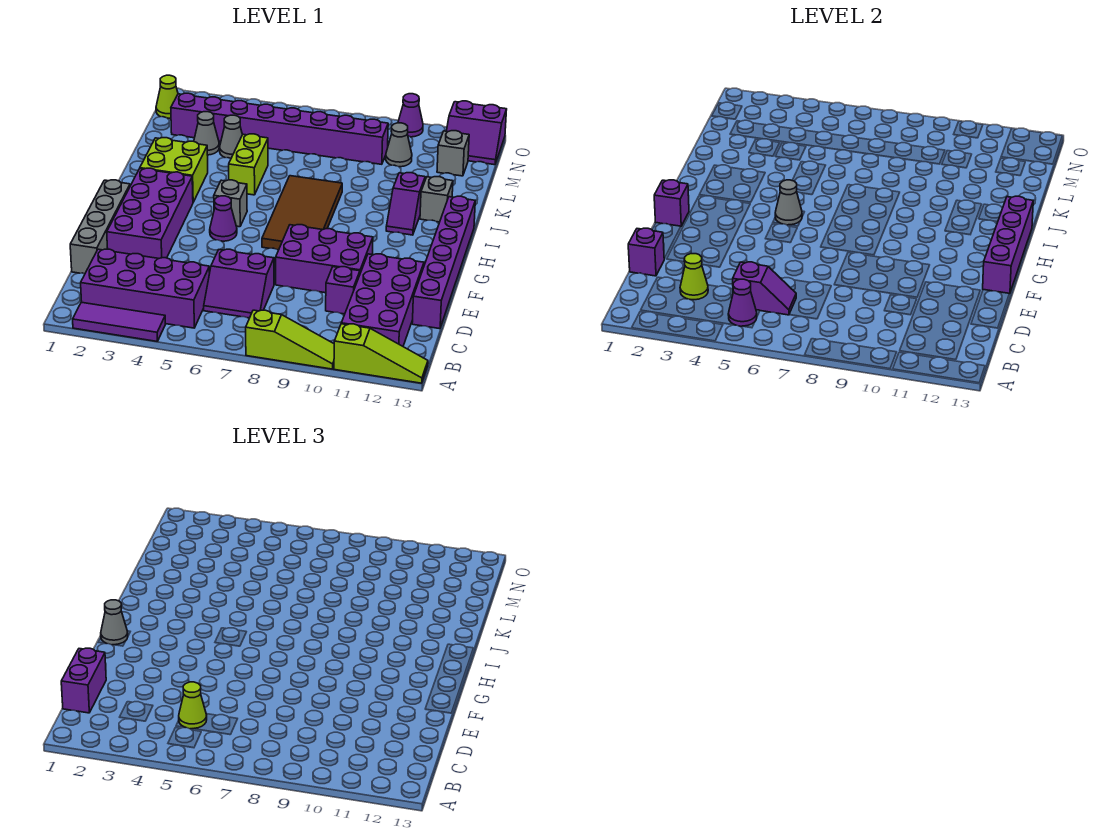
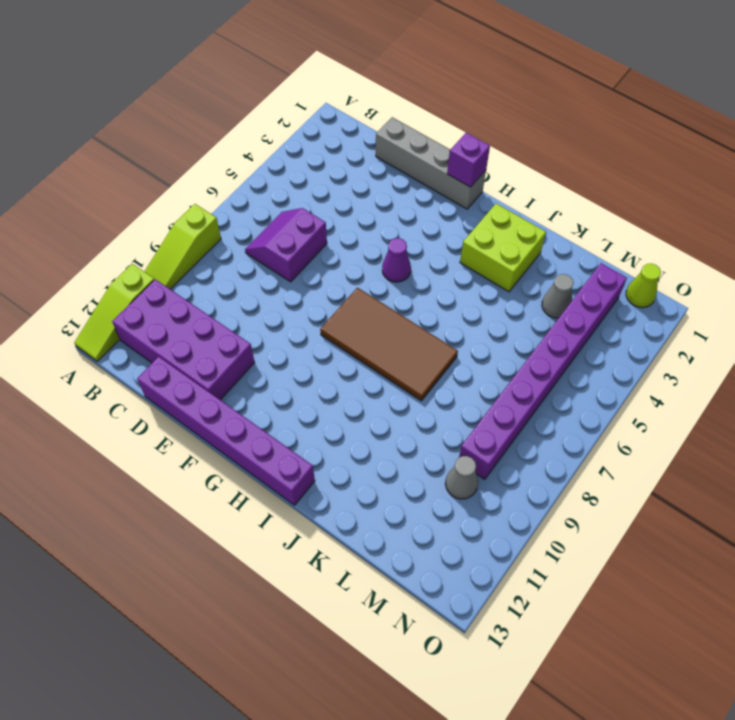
none -> purple tile A2:A4 level 1
none -> purple brick B2:C5 level 1
none -> purple brick D10 level 1
none -> purple brick E2:H3 level 1

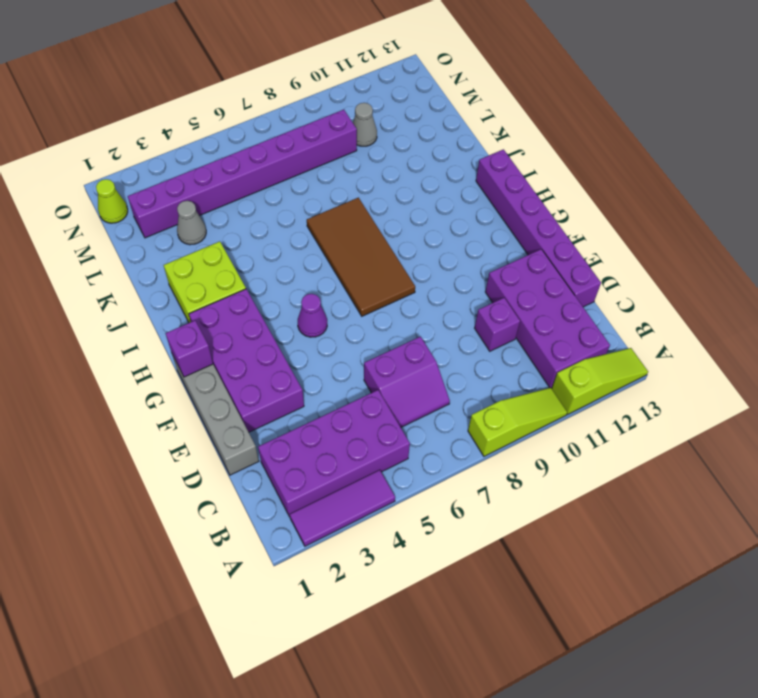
none -> purple brick E8:F10 level 1
none -> grey brick H5 level 1
none -> purple slope I11:J11 level 1 top J
none -> lime brick J5:K5 level 1

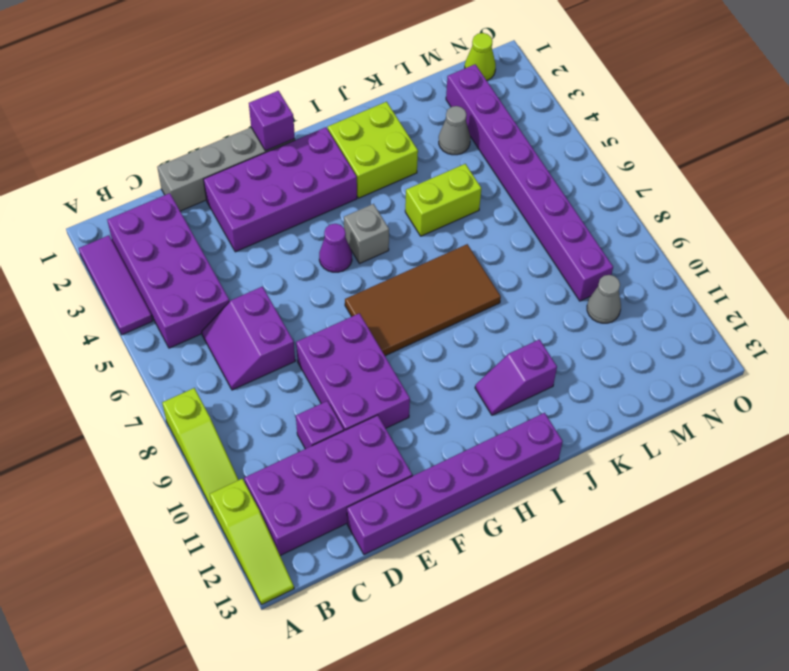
none -> grey brick J12 level 1
none -> grey cone L4 level 1
none -> grey brick M12 level 1
none -> purple slope N12:O13 level 1 top O

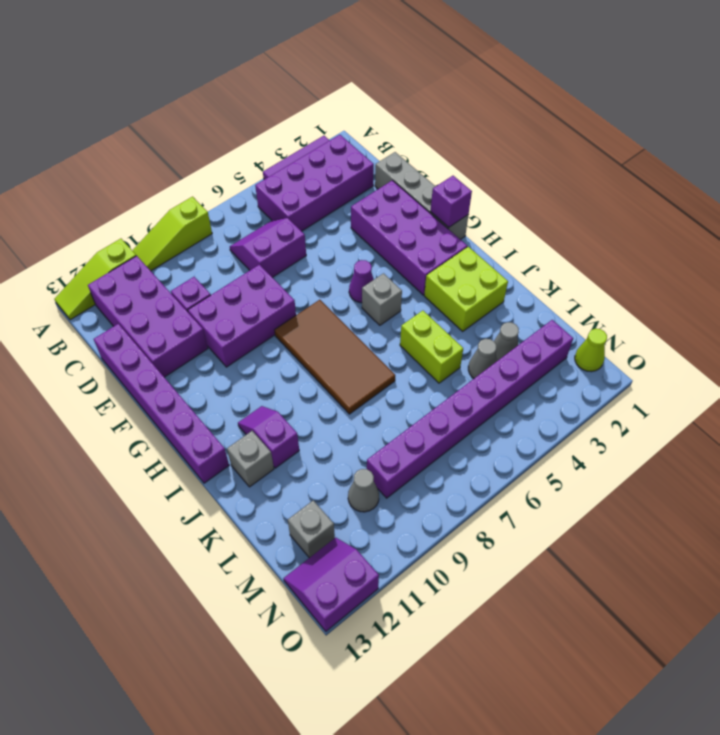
none -> purple cone O10 level 1
none -> purple cone B5 level 2
none -> lime cone C3 level 2
none -> purple slope C5:C6 level 2 top 5

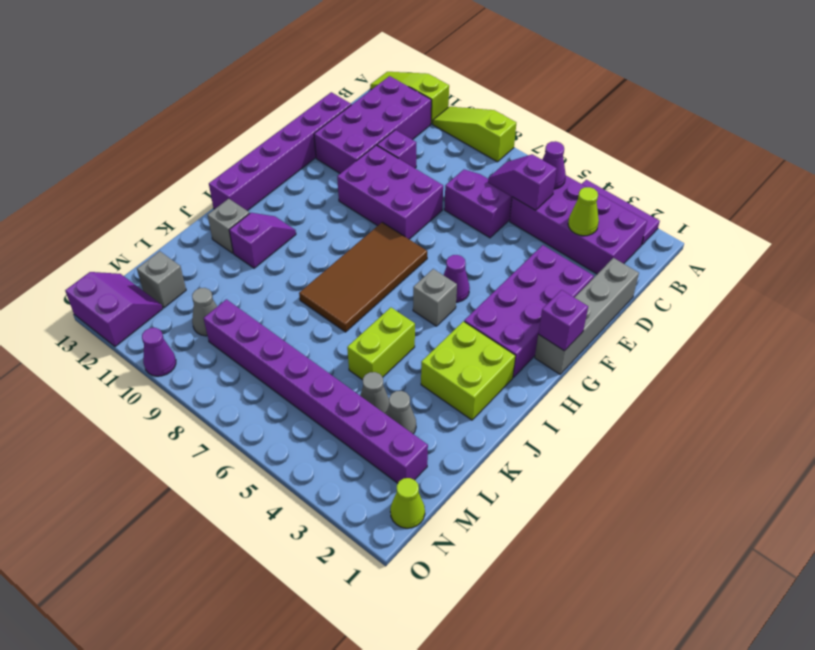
none -> purple brick D1 level 2
none -> purple brick F13:I13 level 2
none -> grey cone H5 level 2
none -> purple brick C1:D1 level 3

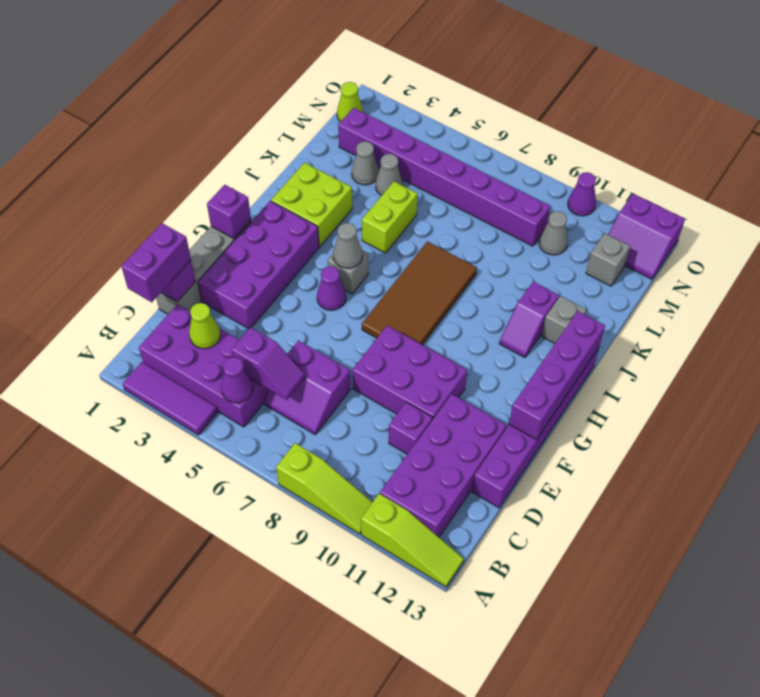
none -> lime cone C5 level 3
none -> grey cone G1 level 3

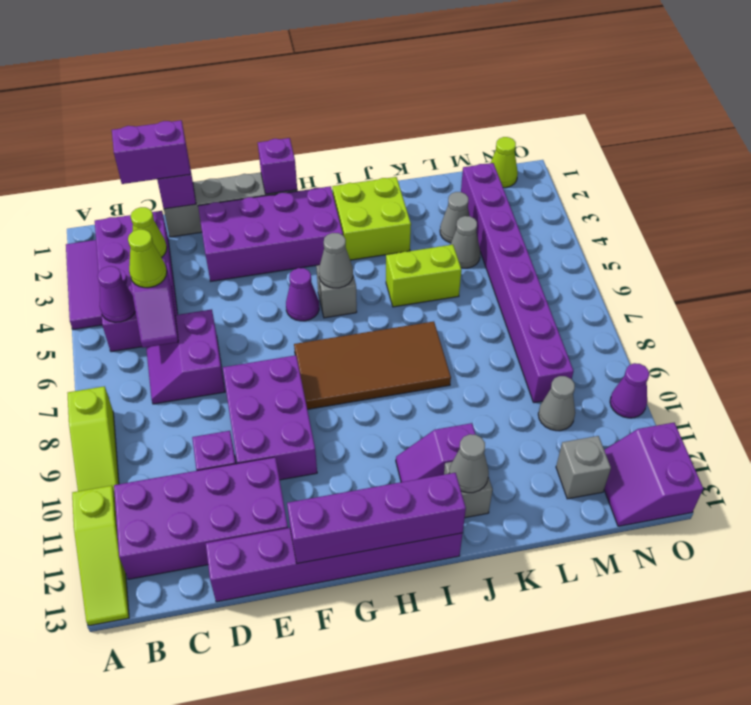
grey cone J12 level 2 -> grey cone G1 level 3

